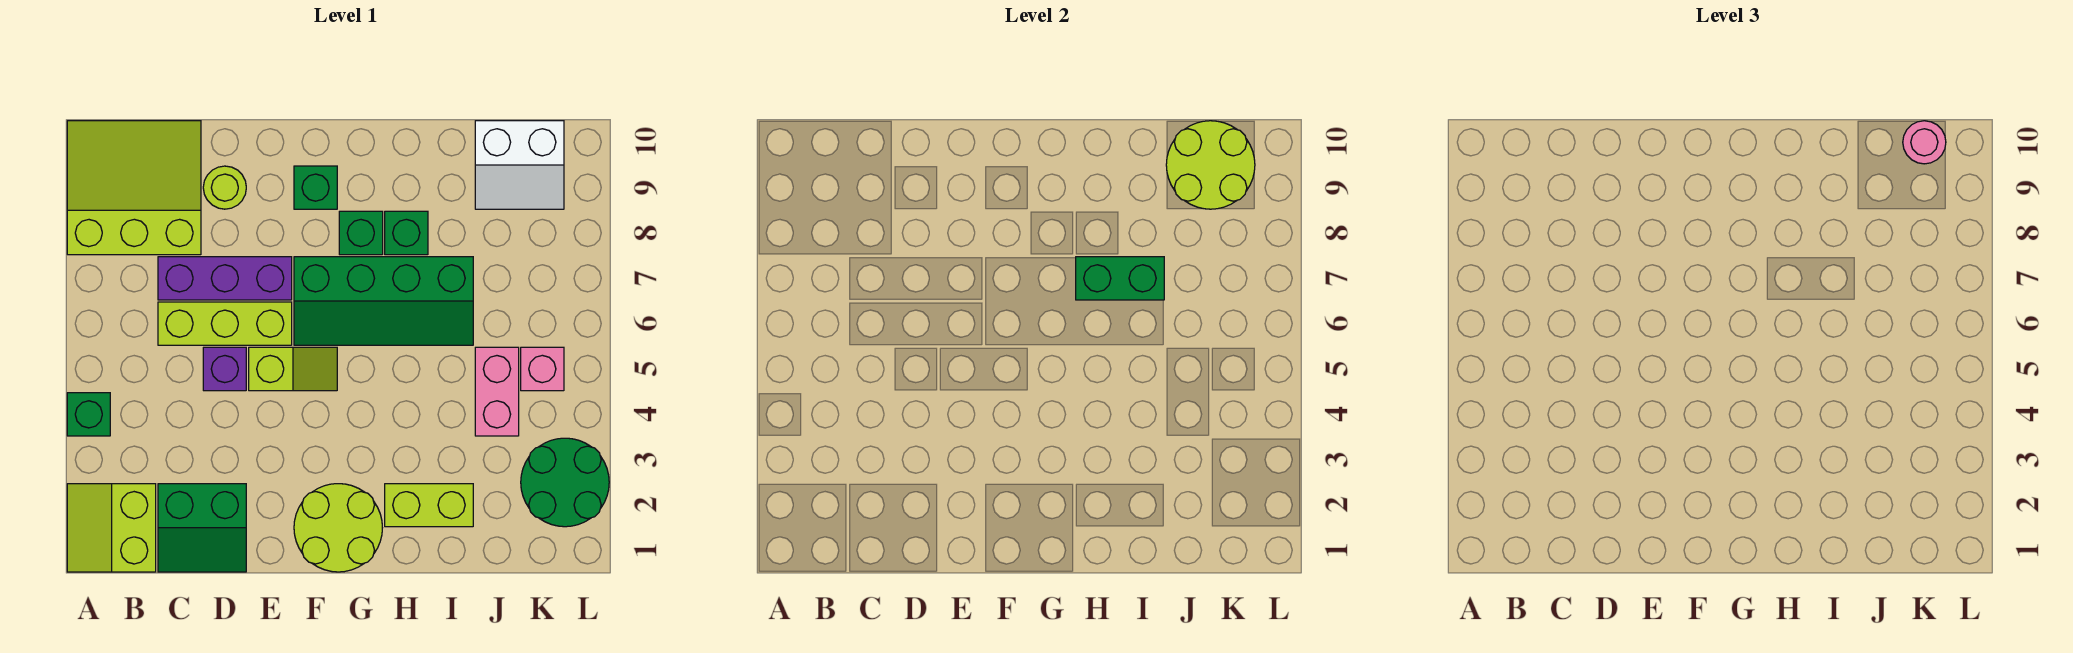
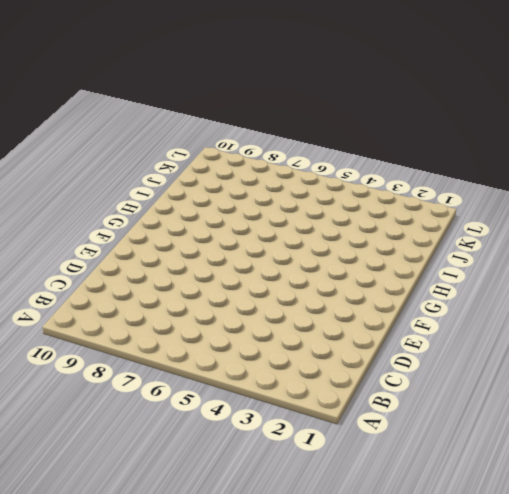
none -> lime slope A1:B2 level 1 top B
none -> green brick A4 level 1
none -> lime slope A8:C10 level 1 top 8

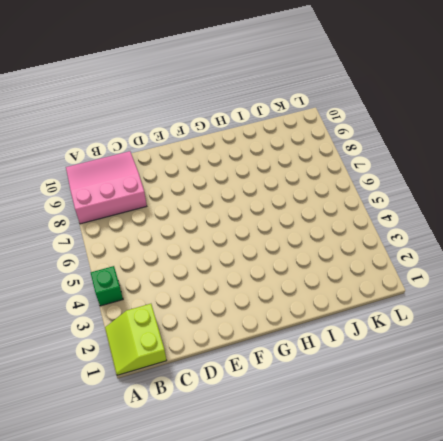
pink slope A8:C10 level 1 top 8 -> lime slope A8:C10 level 1 top 8
none -> green slope C1:D2 level 1 top 2
none -> lime brick C6:E6 level 1
none -> purple brick C7:E7 level 1

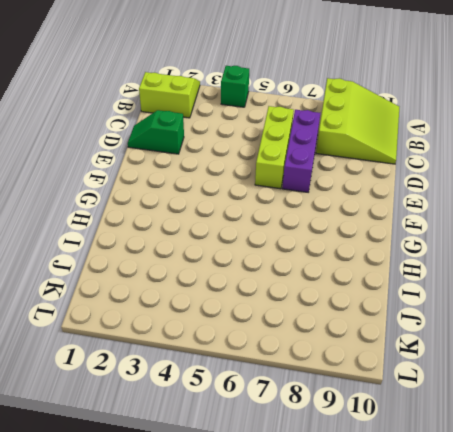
green slope D1:D2 level 1 top 2 -> green slope C1:D2 level 1 top 2
none -> purple brick D5 level 1
none -> lime round brick D9 level 1
none -> lime slope E5:F5 level 1 top E

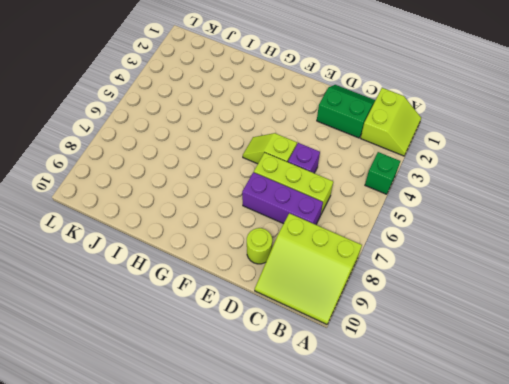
none -> lime round brick F1:G2 level 1
none -> green slope F6:I7 level 1 top 7
none -> green brick F9 level 1

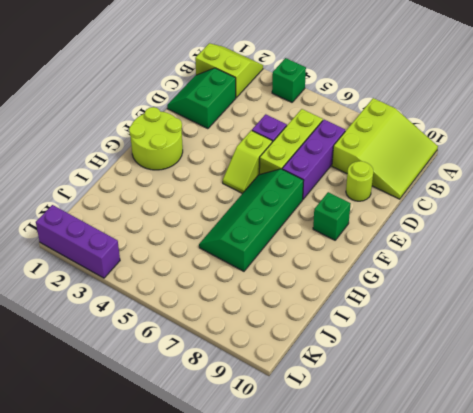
purple brick L1:L3 level 1 -> green round brick K2:L3 level 1
none -> green brick G8 level 1
none -> lime brick H2:I2 level 1
none -> green brick H8 level 1

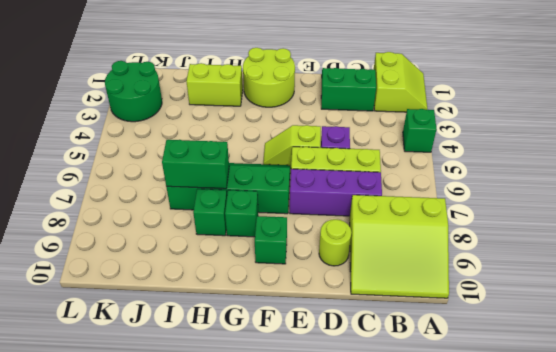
none -> pink brick J4:J5 level 1
none -> white slope J9:K10 level 1 top 10
none -> pink brick K5 level 1

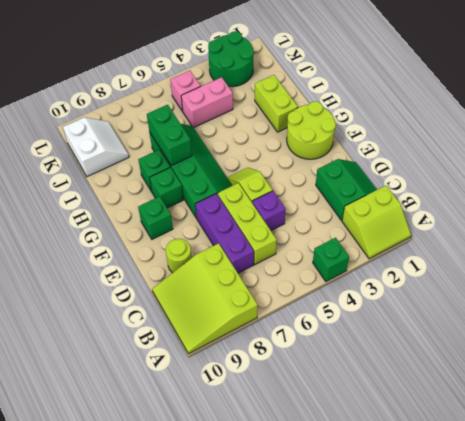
none -> lime round brick J9:K10 level 2
none -> pink round brick K10 level 3

